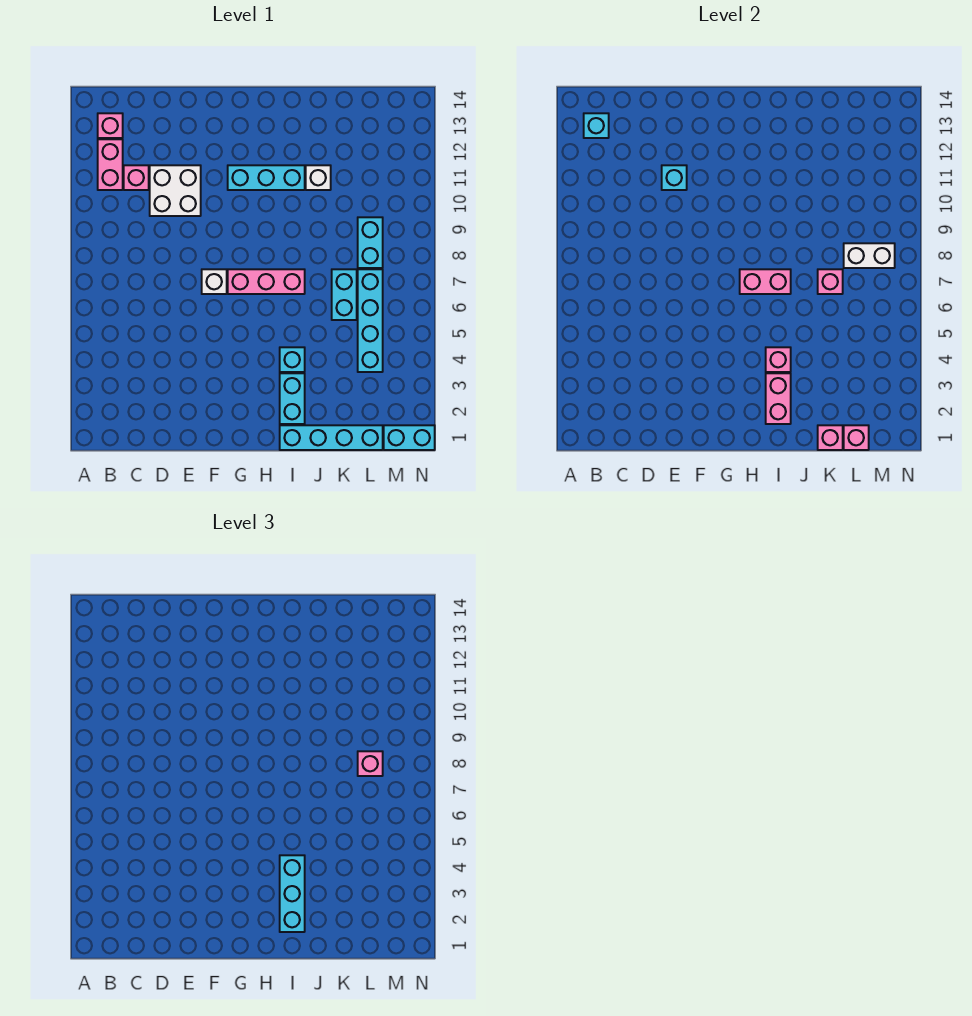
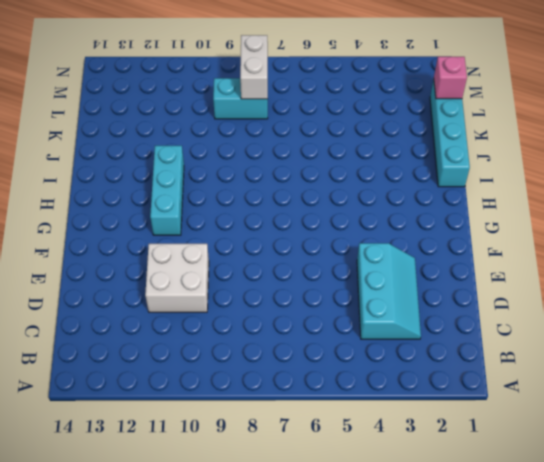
cyan slope C3:E4 level 1 top 4 -> none
none -> pink brick B11:B12 level 1
none -> pink brick B13 level 1
none -> pink brick C11 level 1

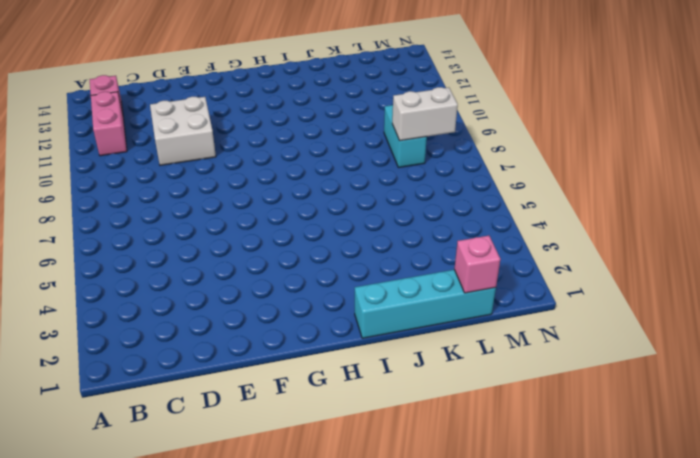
none -> pink brick C11 level 1
none -> white brick F7 level 1
none -> pink brick G7:I7 level 1

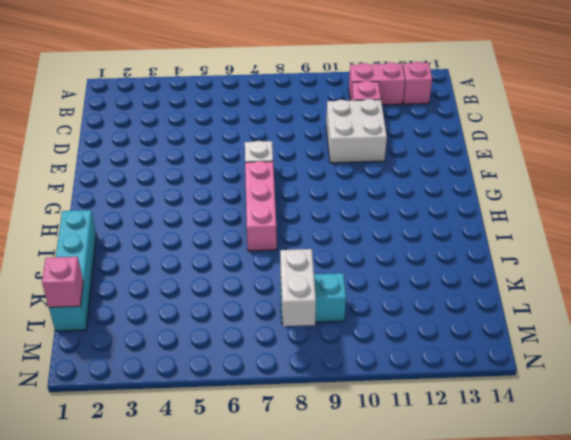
none -> cyan brick G11:I11 level 1
none -> cyan brick I2:I3 level 1
none -> cyan brick I4 level 1

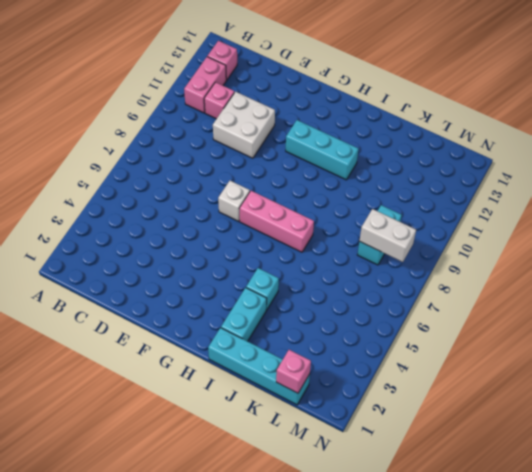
none -> white brick J11 level 1
none -> cyan brick K6:K7 level 1
none -> cyan brick L4:L7 level 1

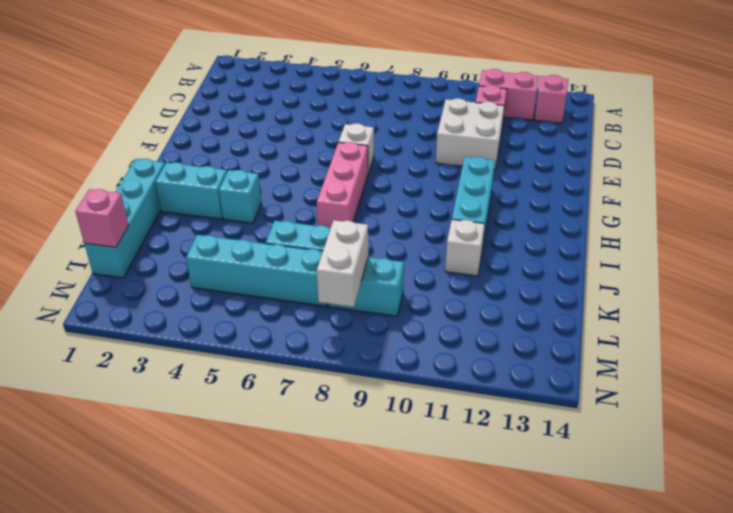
none -> cyan brick M1:N1 level 1
none -> cyan brick B13 level 2
none -> cyan brick E11 level 2

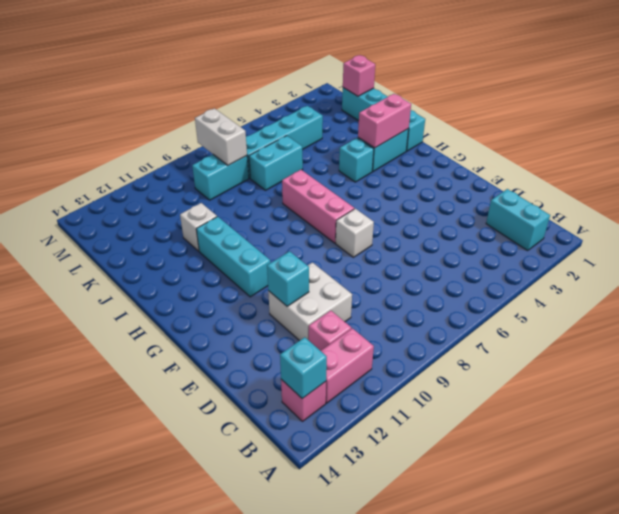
cyan brick B2:C2 level 1 -> cyan brick M1:N1 level 1
none -> pink brick H7:I7 level 2
none -> pink brick I4 level 2
none -> pink brick K1 level 2

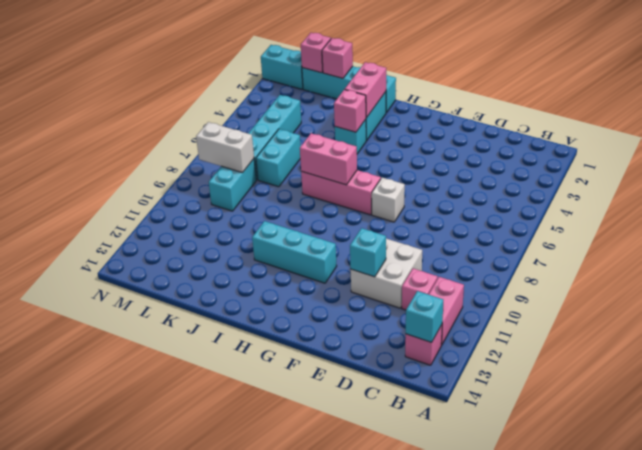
none -> white brick J11 level 1
none -> pink brick K7 level 2
none -> cyan brick I2:I4 level 3

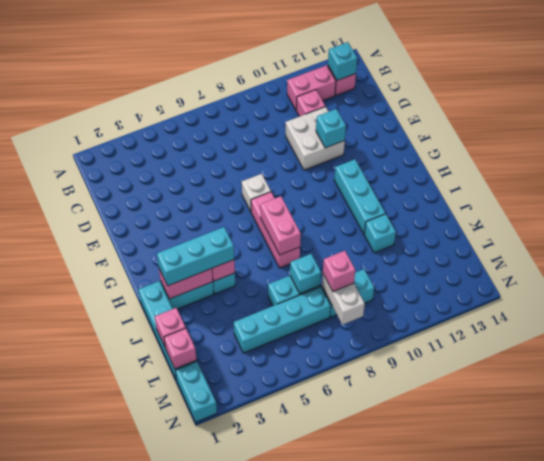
cyan brick J11 level 1 -> white brick J11 level 1
cyan brick K7 level 2 -> pink brick K7 level 2

